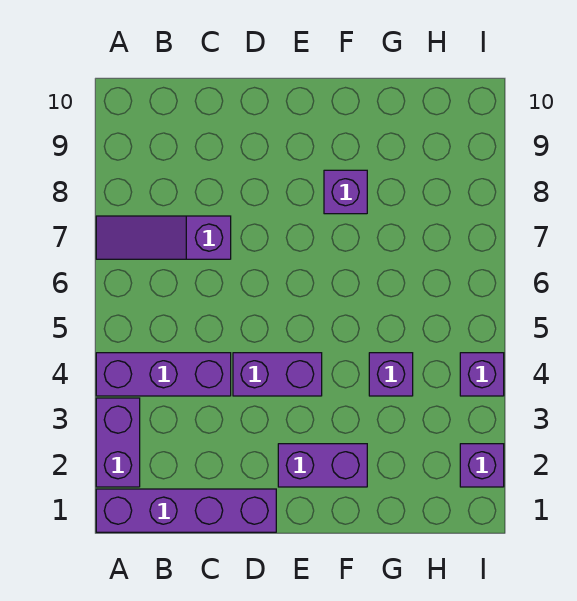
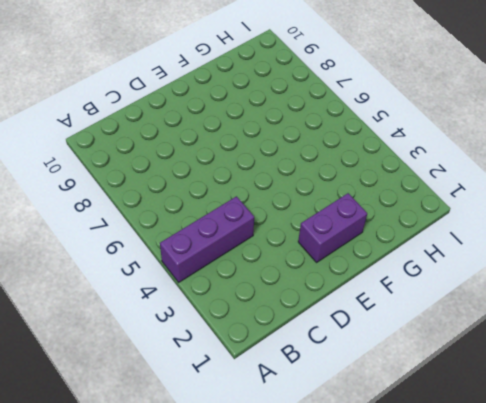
none -> purple brick A1:D1 level 1
none -> purple brick A2:A3 level 1

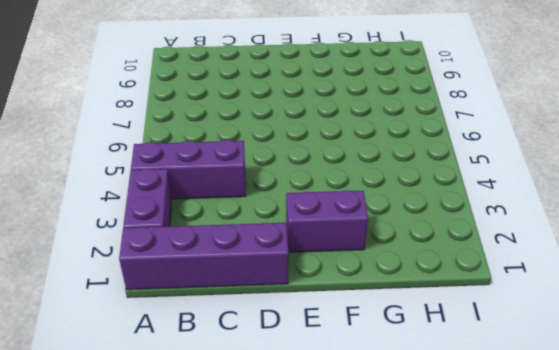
none -> purple slope A7:C7 level 1 top C
none -> purple brick D4:E4 level 1

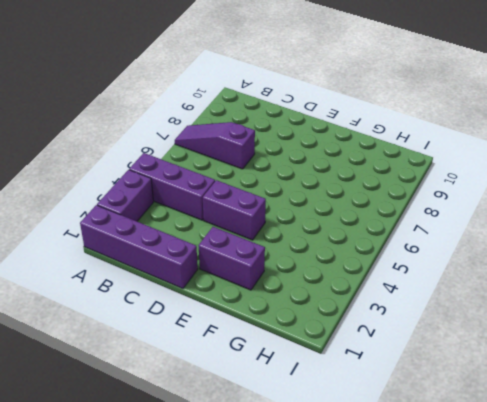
none -> purple brick F8 level 1
none -> purple brick G4 level 1

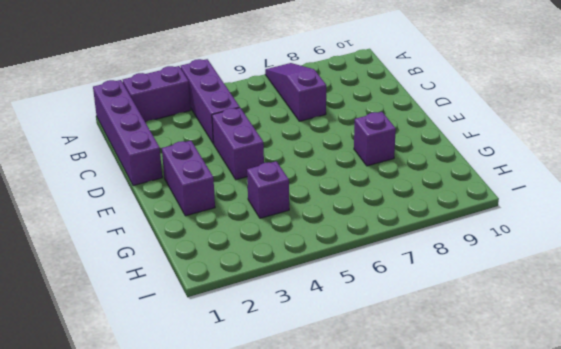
none -> purple brick I2 level 1
none -> purple brick I4 level 1

